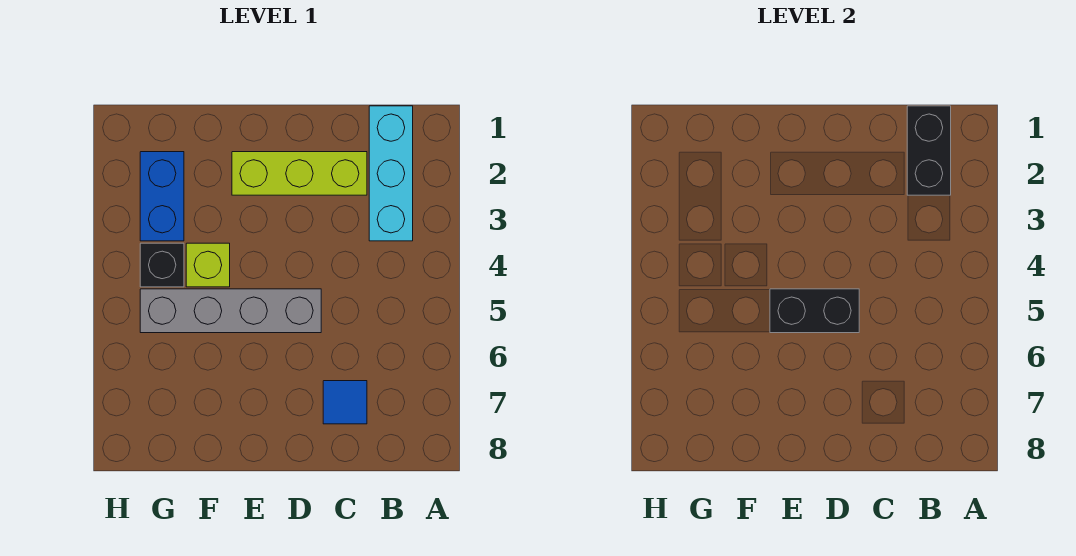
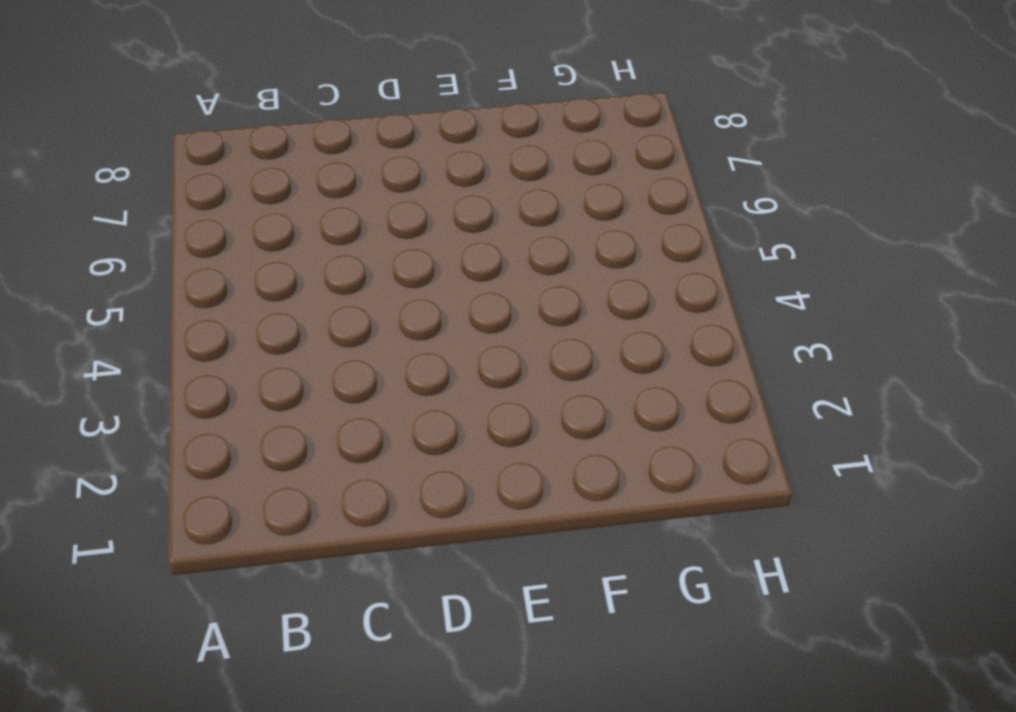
none -> cyan brick B1:B3 level 1
none -> lime brick C2:E2 level 1

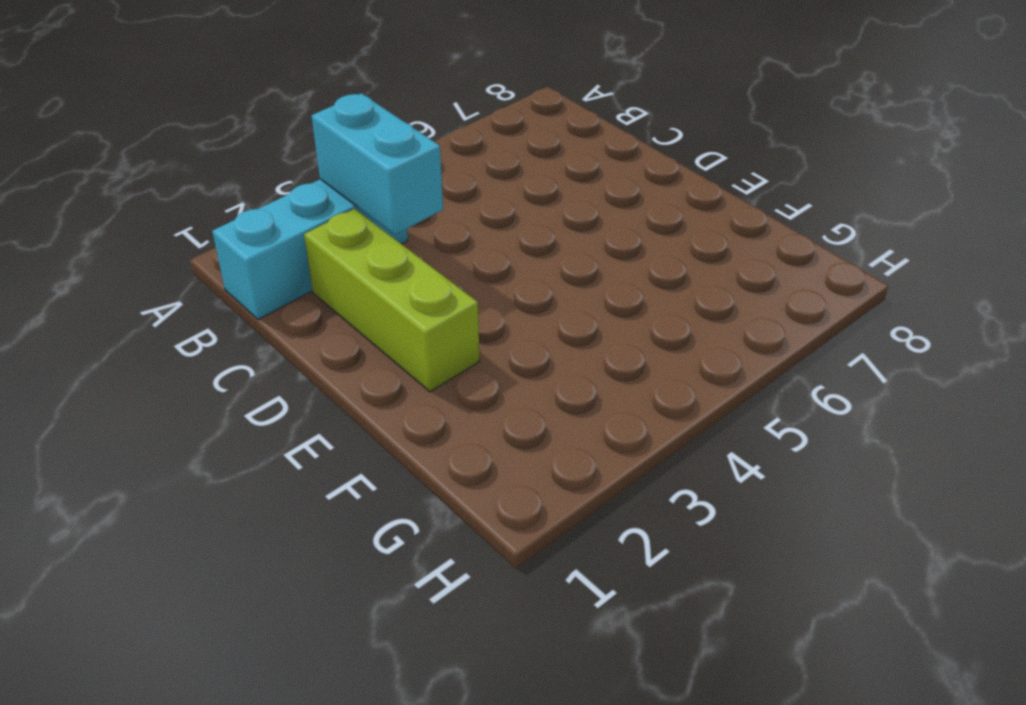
cyan brick B3:C3 level 2 -> none
none -> blue tile C7 level 1
none -> grey brick D5:G5 level 1

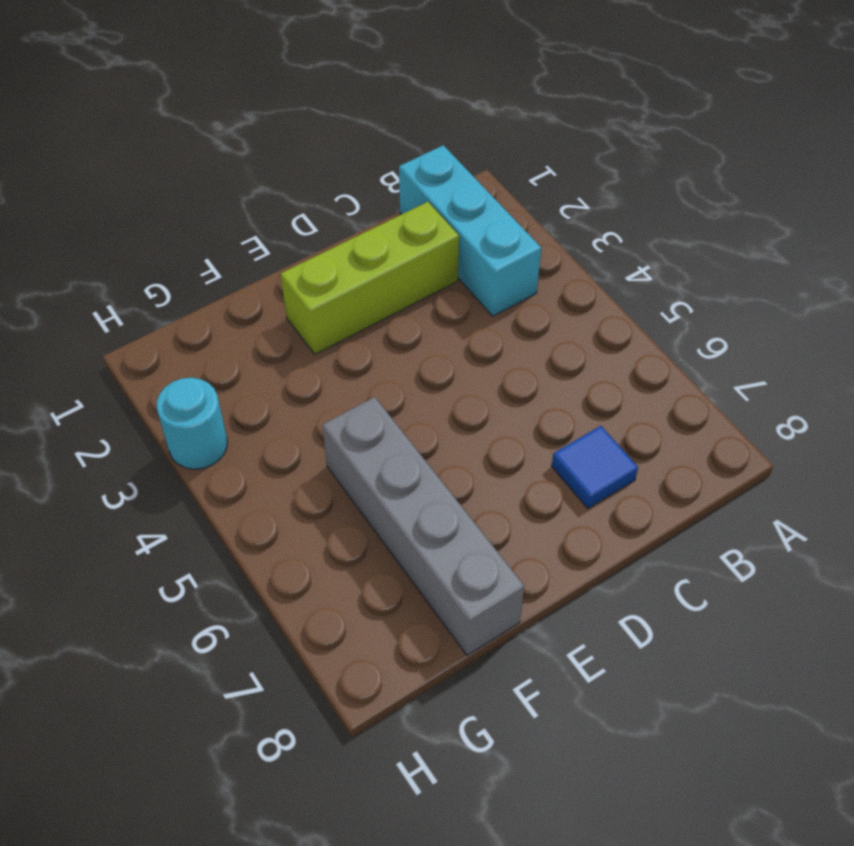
grey brick F5:F8 level 1 -> grey brick D5:G5 level 1
cyan round brick H3 level 1 -> none
none -> lime brick F4 level 1
none -> blue brick G2:G3 level 1

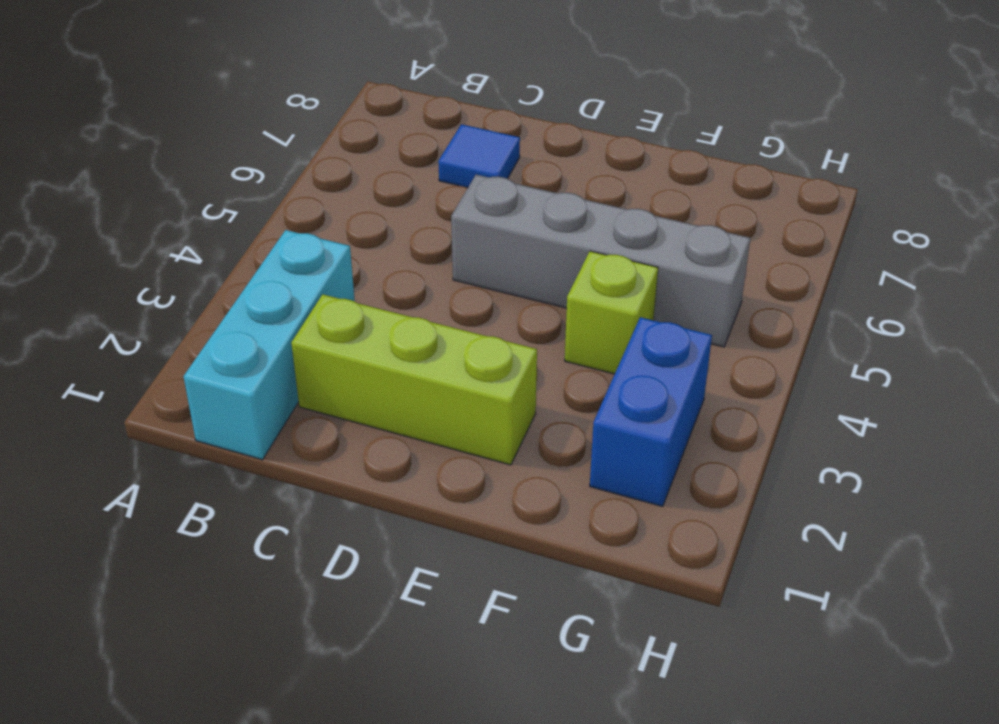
none -> black brick G4 level 1
none -> black brick B1:B2 level 2

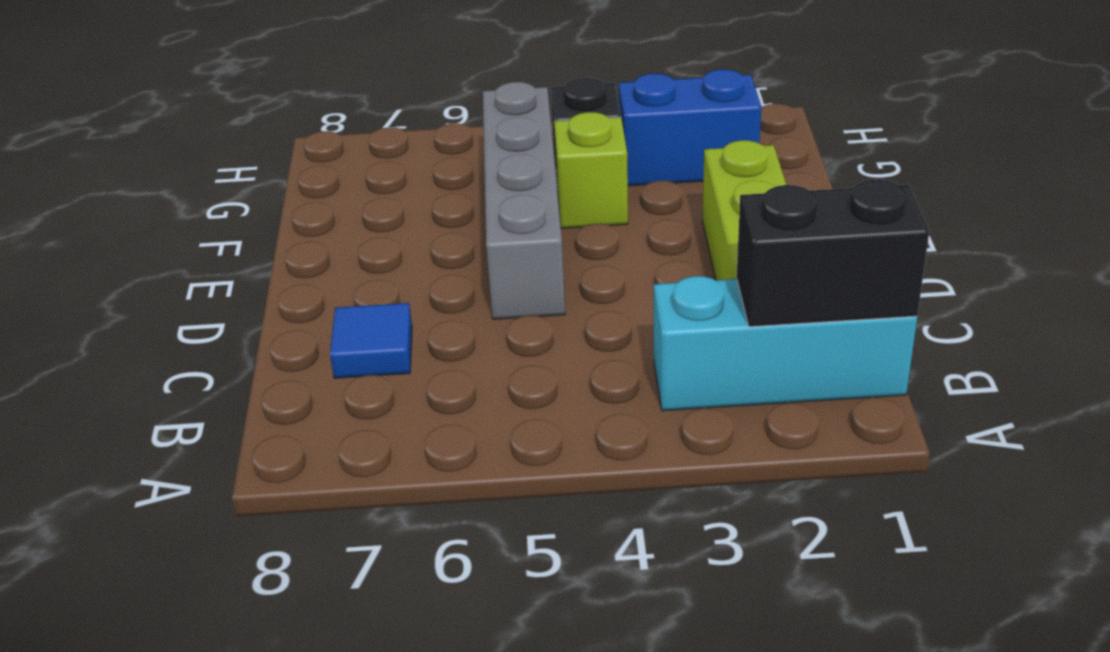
none -> black brick D5:E5 level 2

